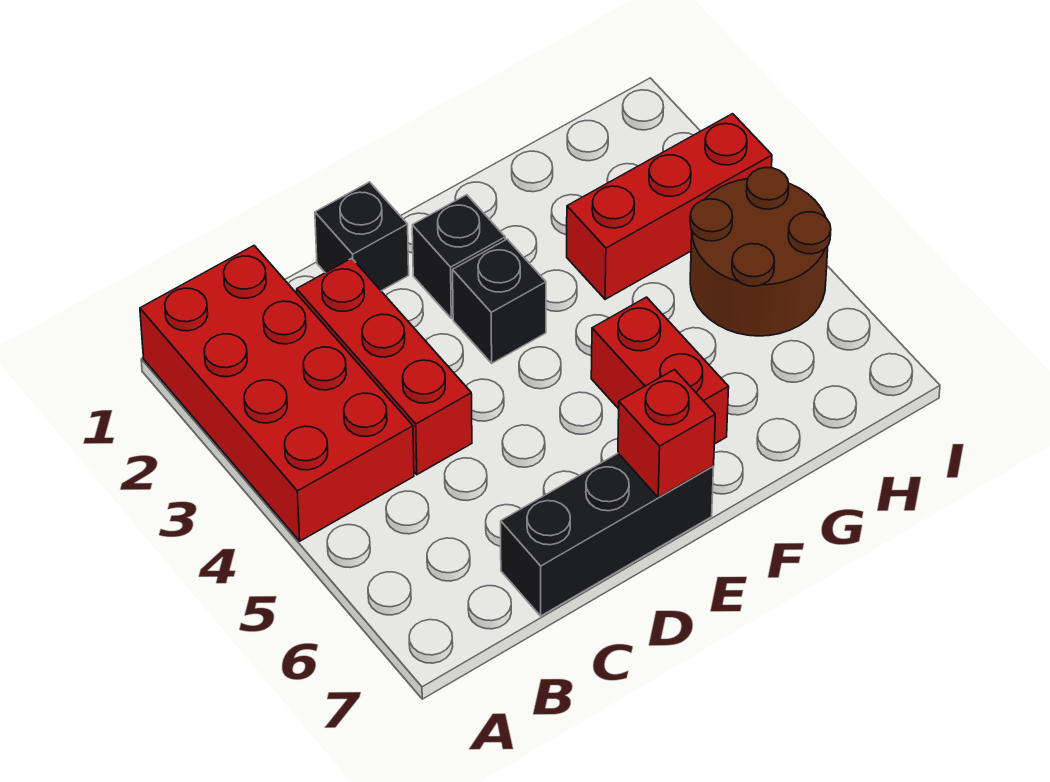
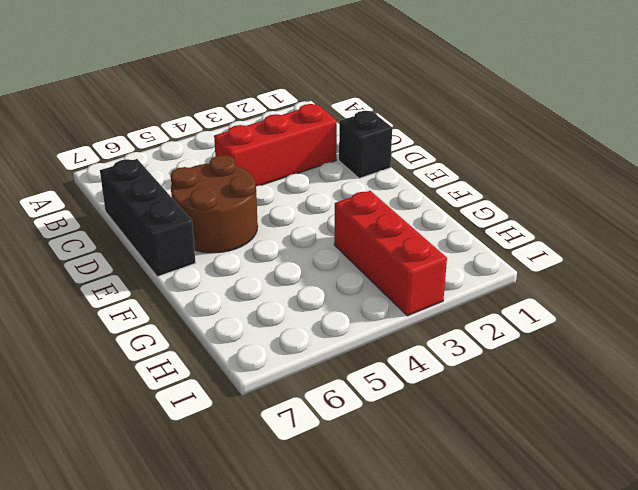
brown round brick D5:E6 level 1 -> brown round brick H4:I5 level 1
none -> red brick A1:B4 level 1
none -> black brick E2 level 1

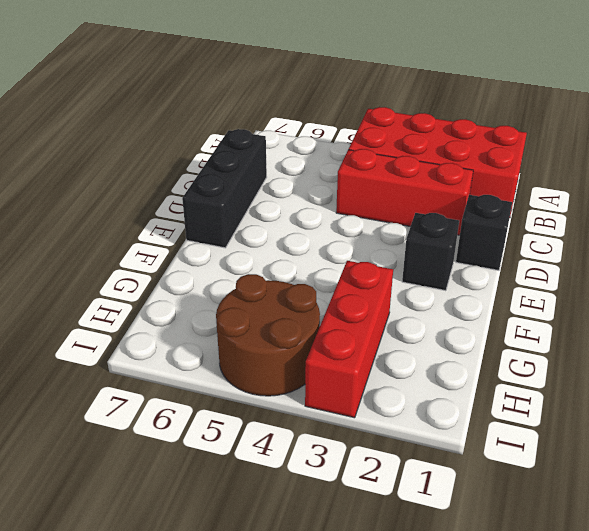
none -> black brick E3 level 1
none -> red brick F5:F6 level 1

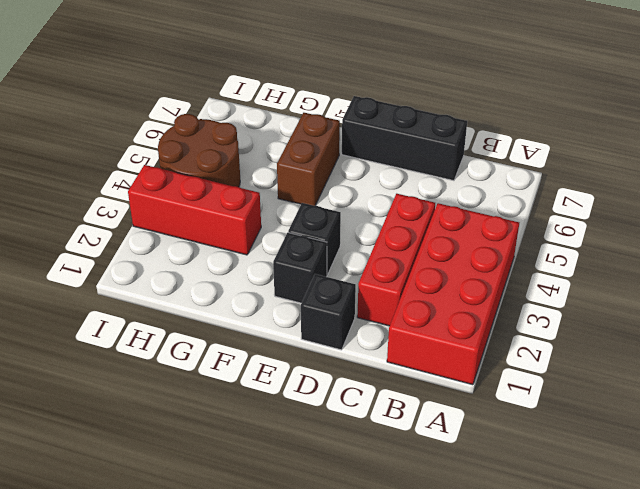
brown brick F5:F6 level 1 -> red brick F5:F6 level 1
none -> red brick E7 level 2

